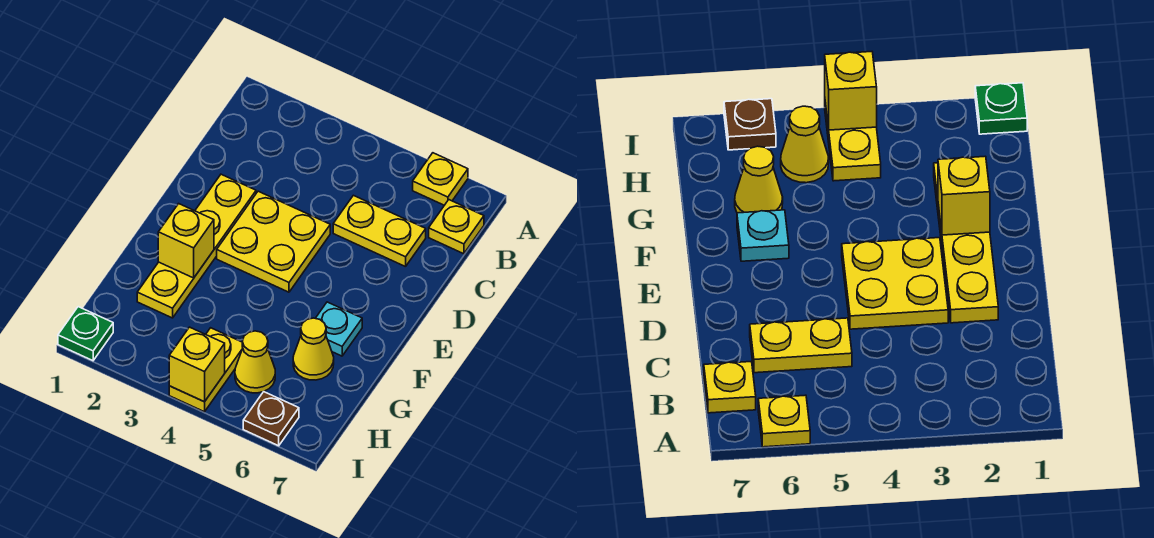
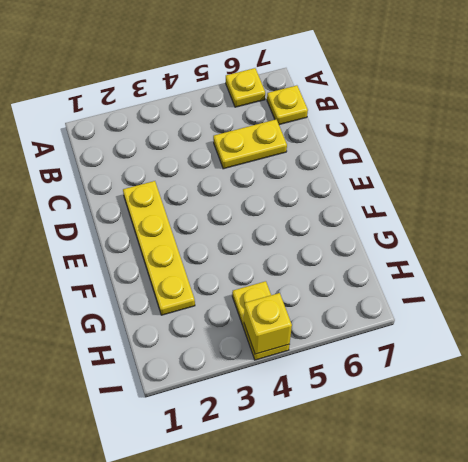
none -> yellow plate D3:E4 level 1
none -> cyan plate F6 level 1
none -> yellow cone G6 level 1

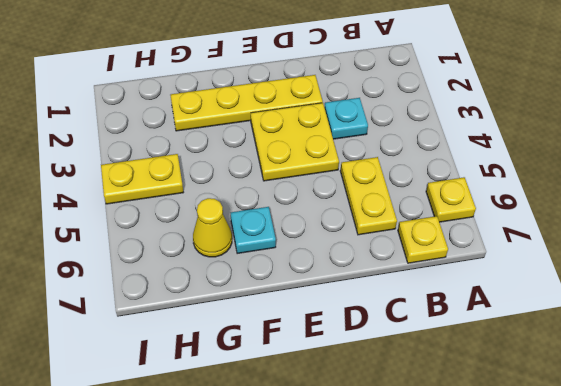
cyan plate C3 level 1 -> none
none -> yellow cone H5 level 1
none -> green plate I1 level 1
none -> brown plate I6 level 1

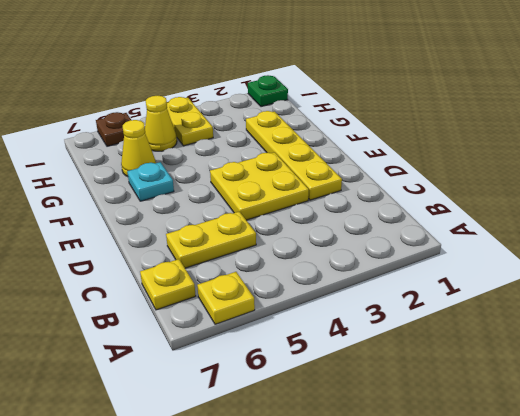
none -> yellow brick F2 level 2
none -> yellow brick I4 level 2

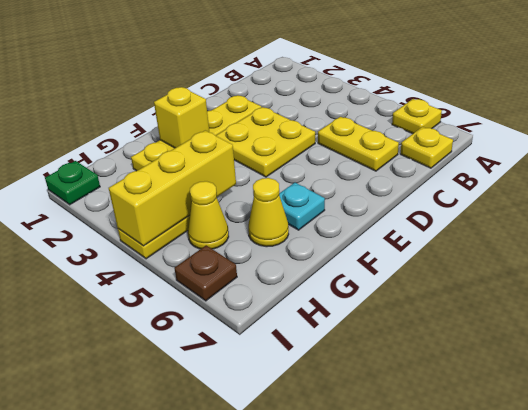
yellow brick G4:I4 level 2 -> yellow brick I4 level 2

